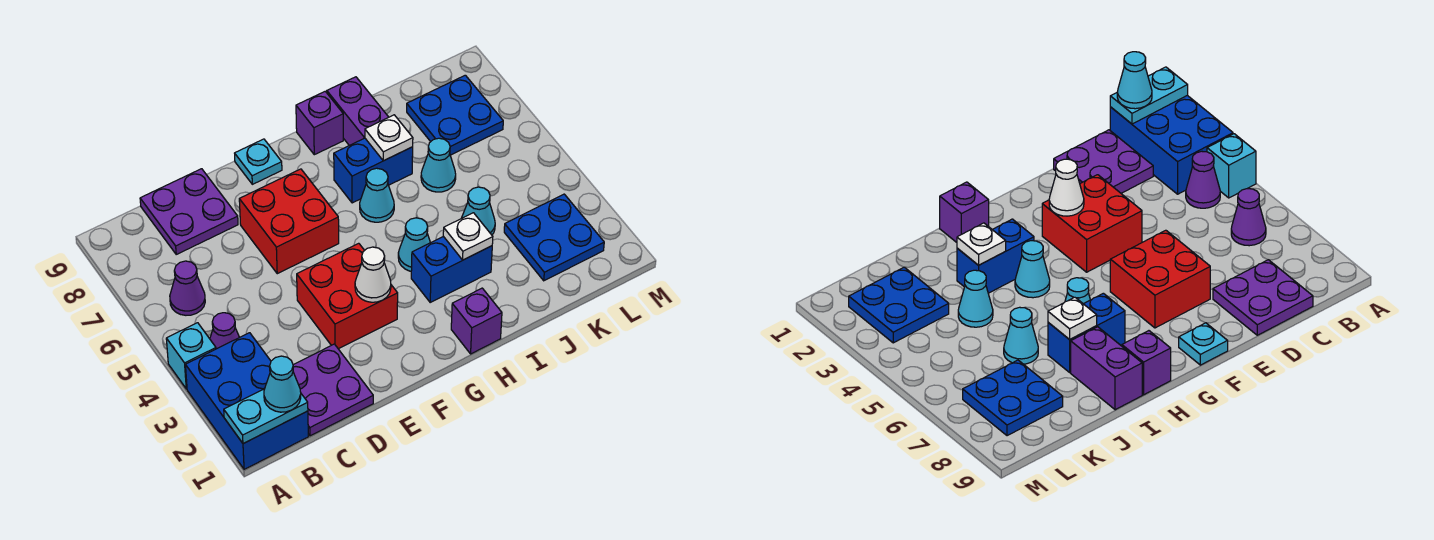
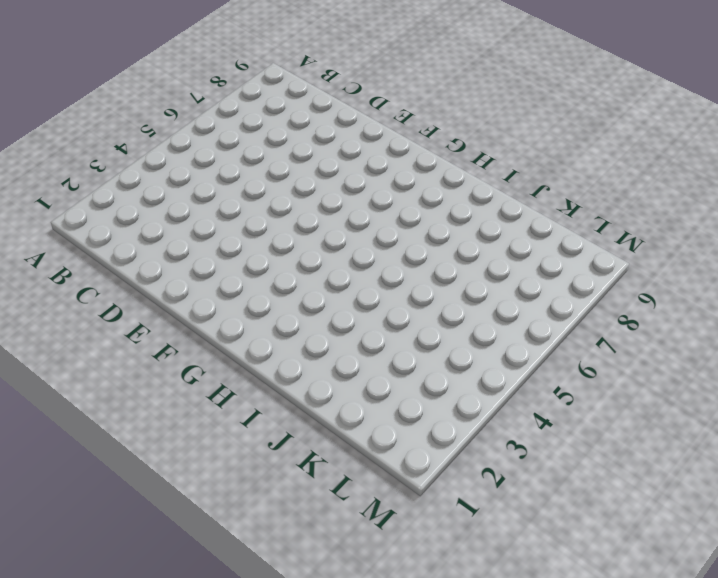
none -> blue brick A1:B3 level 1
none -> cyan brick A4 level 1
none -> purple cone B4 level 1

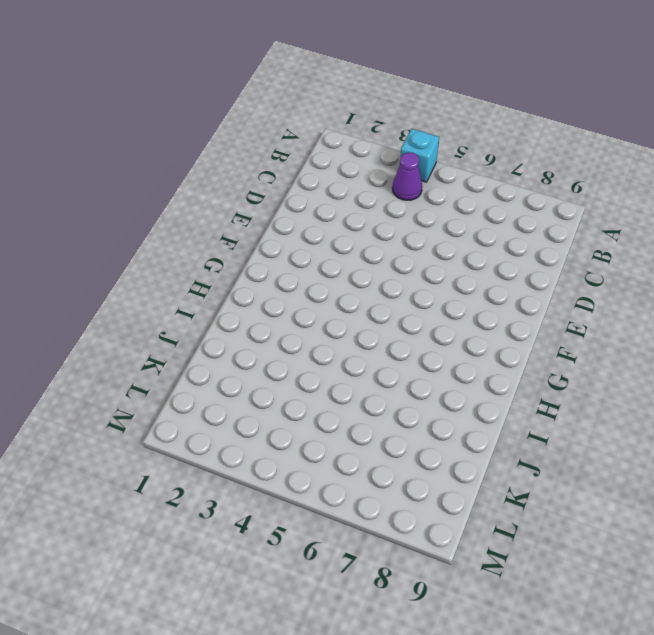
none -> blue brick A1:B3 level 1
none -> purple cone B6 level 1
none -> purple plate C1:D2 level 1

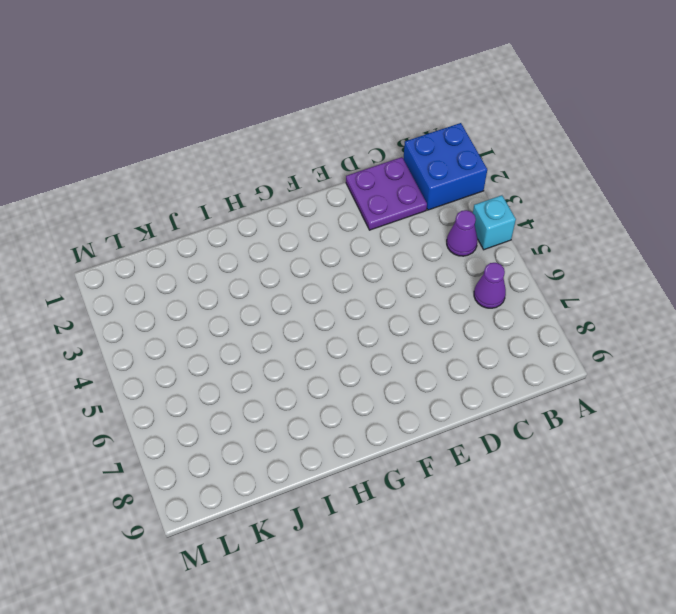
blue brick A1:B2 level 1 -> blue brick A1:B3 level 1
none -> purple plate C8:D9 level 1
none -> red brick E3:F4 level 1
none -> red brick E6:F7 level 1

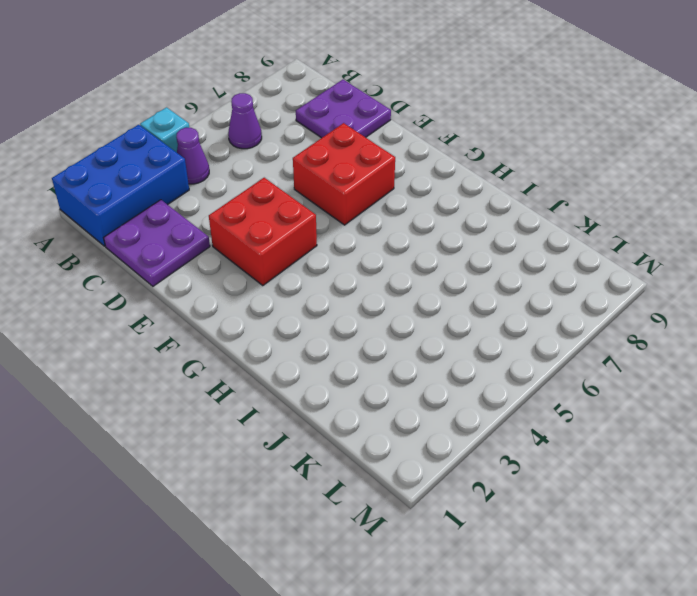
none -> cyan plate F9 level 1
none -> purple brick H1 level 1
none -> blue brick H3:I3 level 1

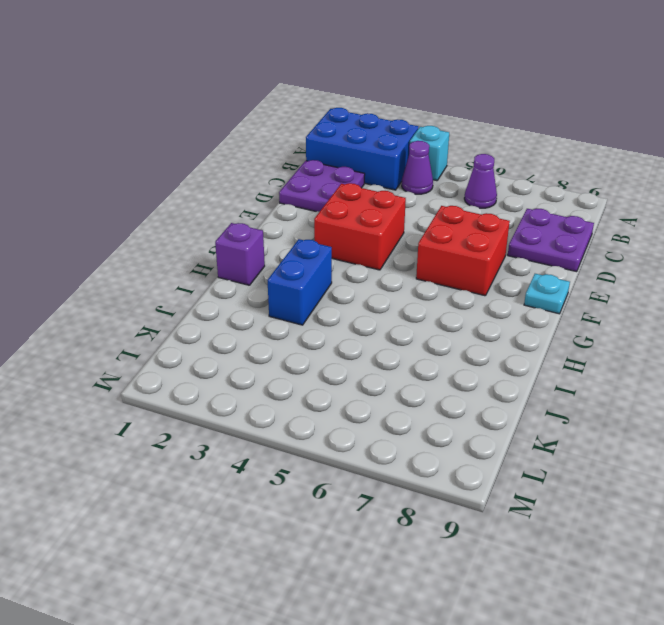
none -> cyan cone H4 level 1
none -> cyan cone H6 level 1
none -> blue brick H7:I7 level 1

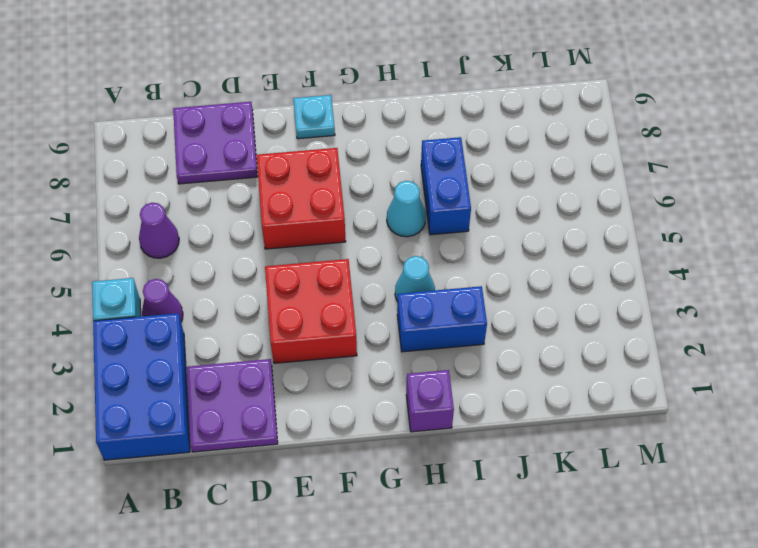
blue brick I6:I7 level 1 -> blue brick H7:I7 level 1
none -> purple brick H9 level 1
none -> purple brick I8:I9 level 1
none -> cyan cone J4 level 1

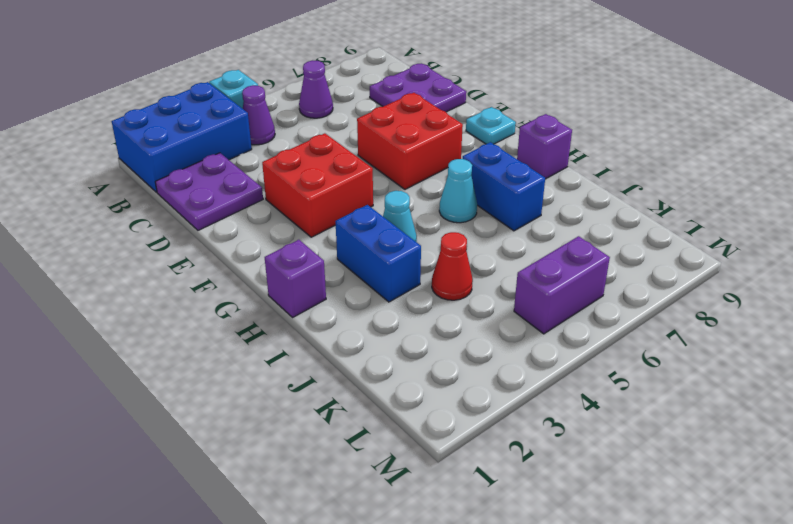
red cone J4 level 1 -> cyan cone J4 level 1
purple brick L5:L6 level 1 -> purple brick I8:I9 level 1
none -> cyan cone J6 level 1
none -> blue plate K2:L3 level 1
none -> blue plate K7:L8 level 1

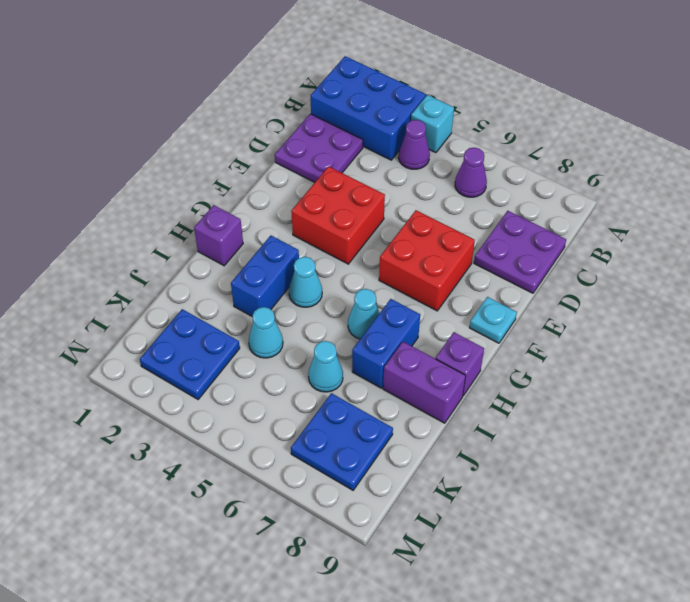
none -> cyan plate A1:B1 level 2
none -> white cone F3 level 2
none -> white plate I3 level 2

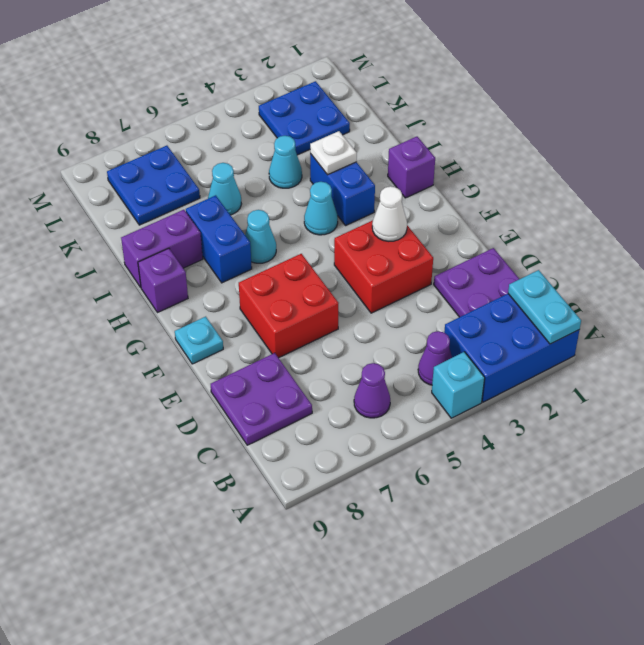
none -> white plate I7 level 2
none -> cyan cone B1 level 3

